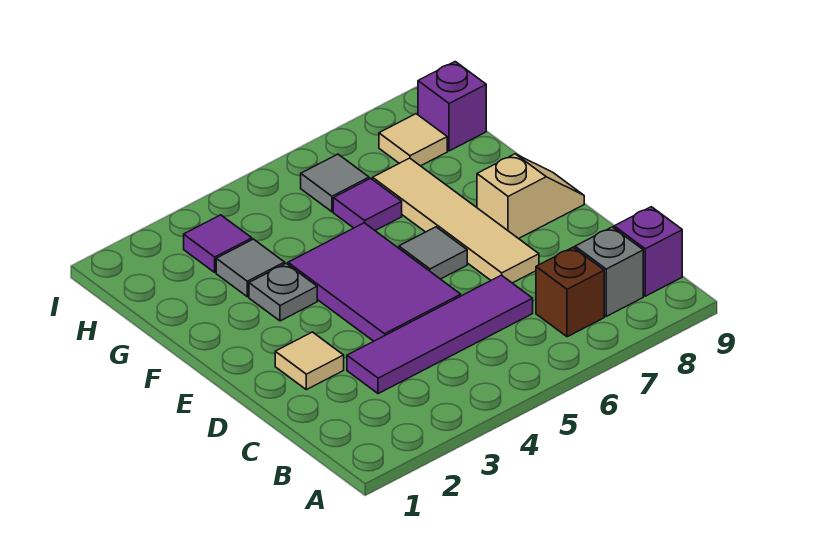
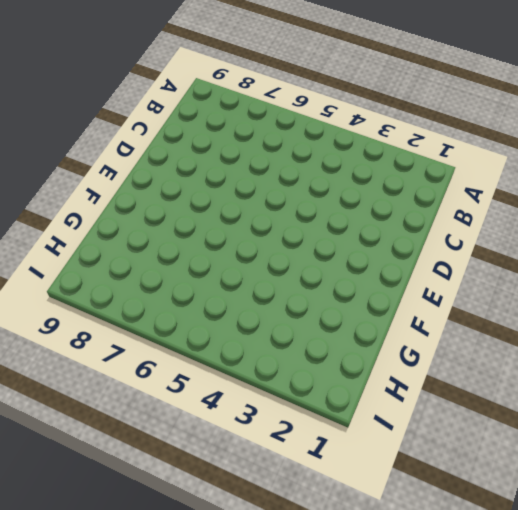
none -> brown brick B7 level 1
none -> grey brick B8 level 1
none -> purple brick B9 level 1

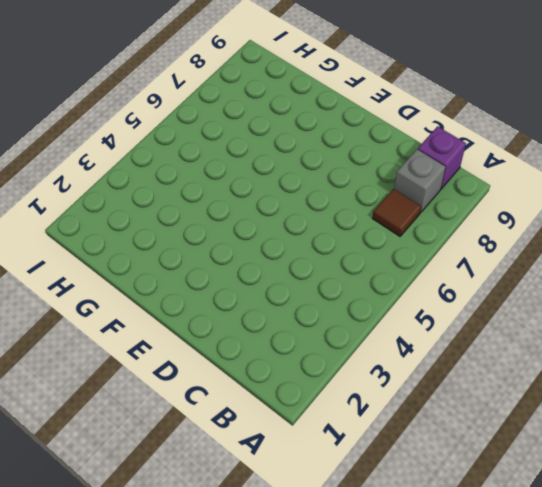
brown tile B7 level 1 -> brown brick B7 level 1
none -> purple tile C3:C6 level 1
none -> tan tile D2 level 1
none -> purple tile D4:F5 level 1

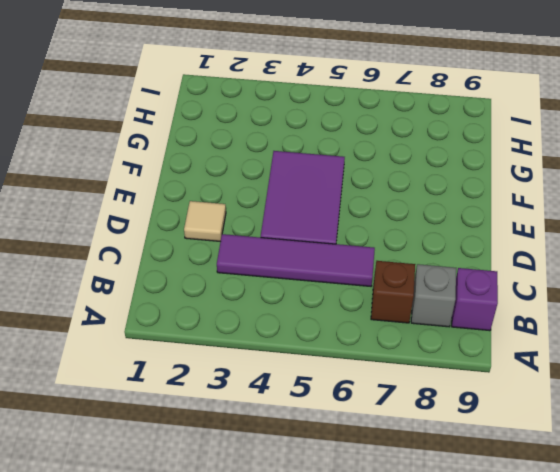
none -> tan tile D7:G7 level 1
none -> grey tile E6 level 1
none -> tan slope E8:E9 level 1 top 8

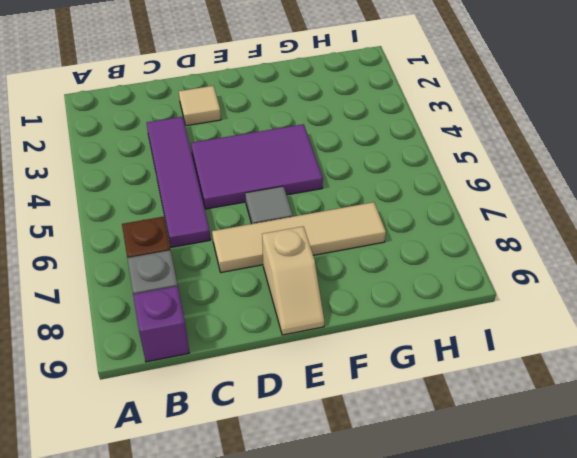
none -> grey plate F3 level 1
none -> grey tile G3 level 1
none -> purple tile G6 level 1

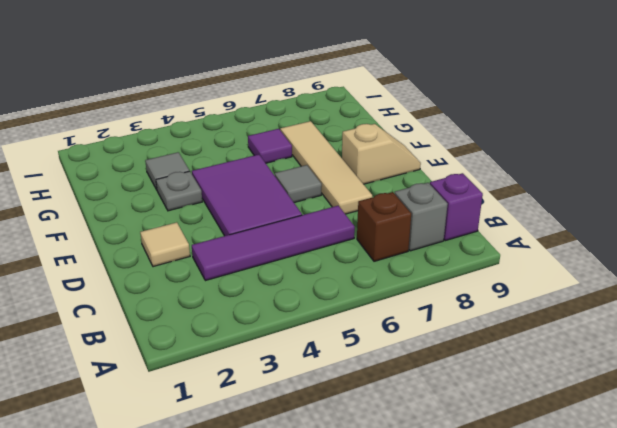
none -> purple tile H3 level 1
none -> grey tile H6 level 1
none -> tan tile H8 level 1

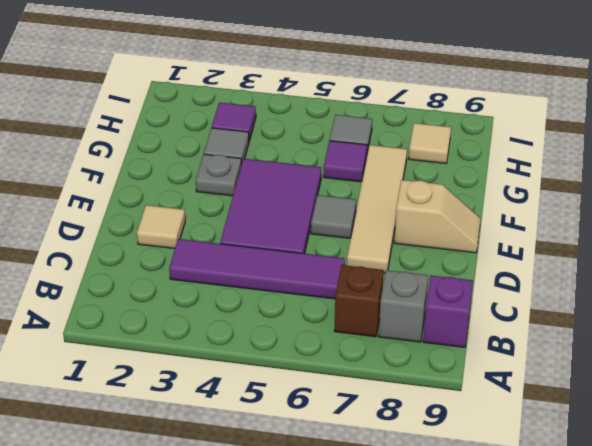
none -> purple brick H9 level 1

